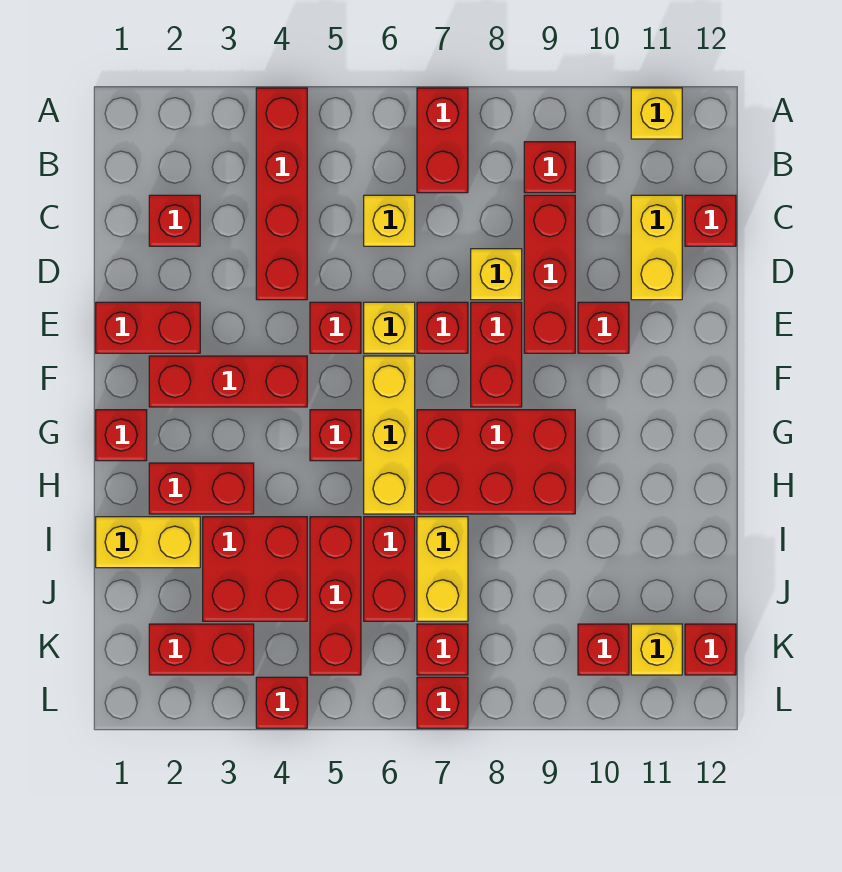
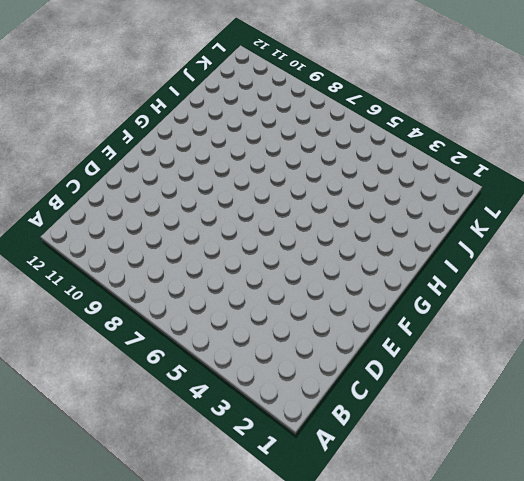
none -> red brick A4:D4 level 1
none -> red brick A7:B7 level 1
none -> yellow brick A11 level 1
none -> red brick B9 level 1

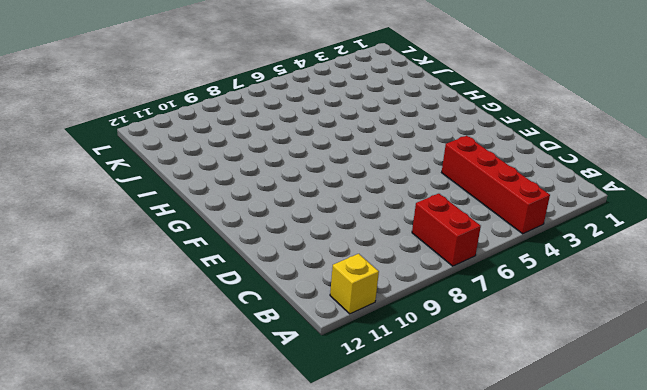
none -> red brick B9 level 1
none -> red brick C2 level 1
none -> yellow brick C6 level 1
none -> red brick C9:E9 level 1

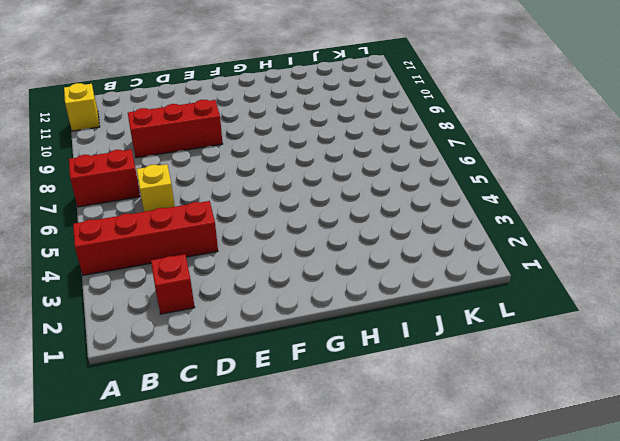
none -> red brick B9 level 1
none -> yellow brick C11:D11 level 1
none -> red brick C12 level 1
none -> yellow brick D8 level 1

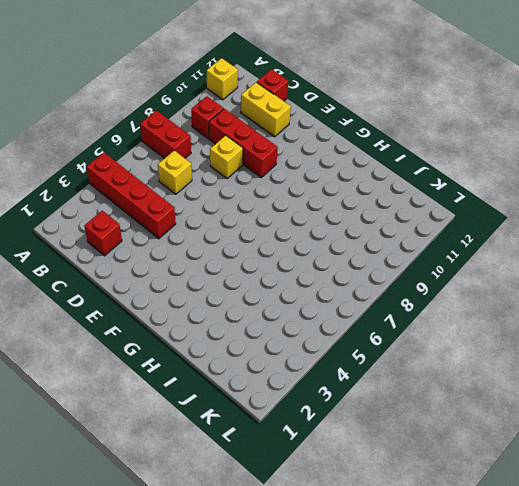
none -> red brick E1:E2 level 1
none -> red brick E5 level 1
none -> yellow brick E6 level 1
none -> red brick E7 level 1

